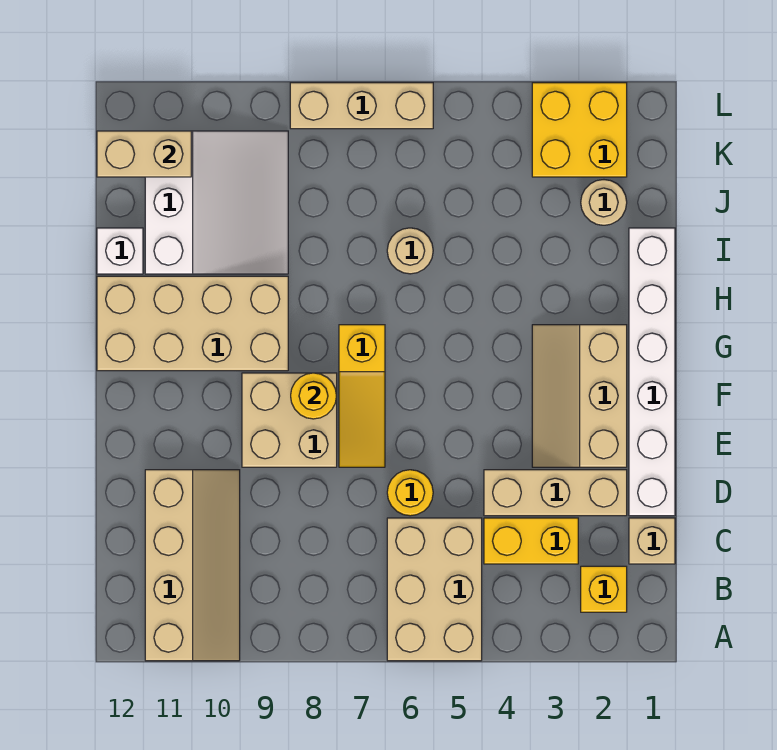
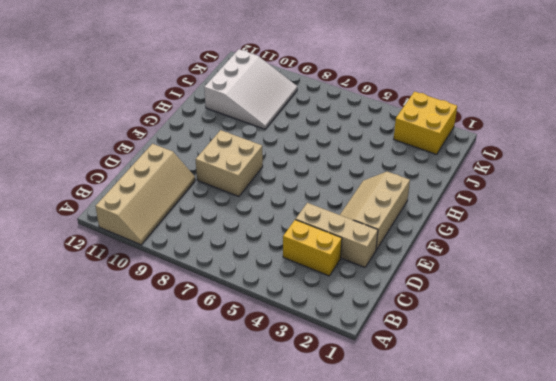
none -> tan brick A5:C6 level 1
none -> yellow brick B2 level 1
none -> tan brick C1 level 1

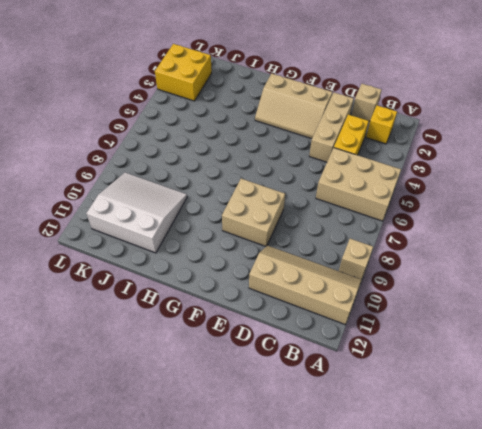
tan brick A9 level 1 -> none
none -> white brick D1:I1 level 1
none -> yellow round brick D6 level 1
none -> yellow slope E7:G7 level 1 top G

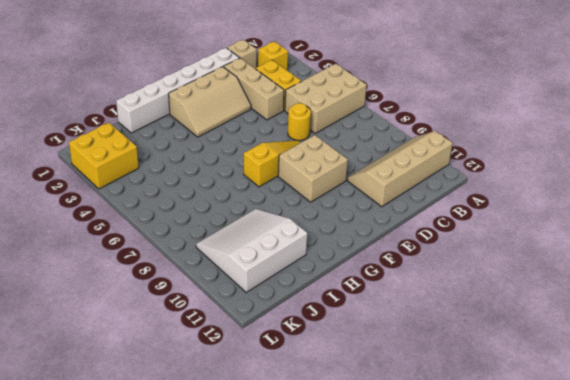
none -> tan brick G9:H12 level 1
none -> tan round brick I6 level 1
none -> white brick I12 level 1

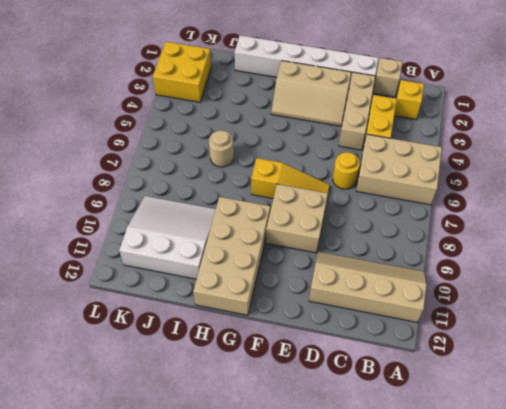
none -> white brick I12 level 1
none -> tan round brick J2 level 1
none -> tan brick L6:L8 level 1

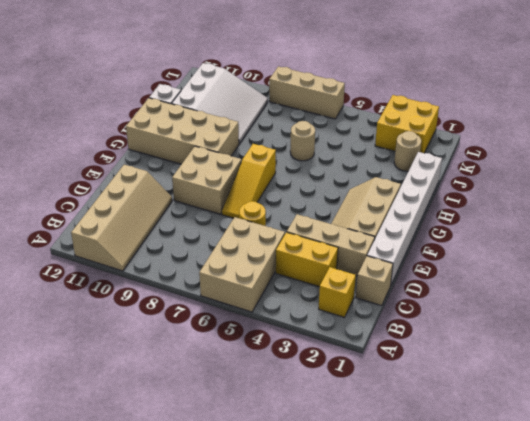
none -> yellow round brick F8 level 2
none -> tan brick K11:K12 level 2

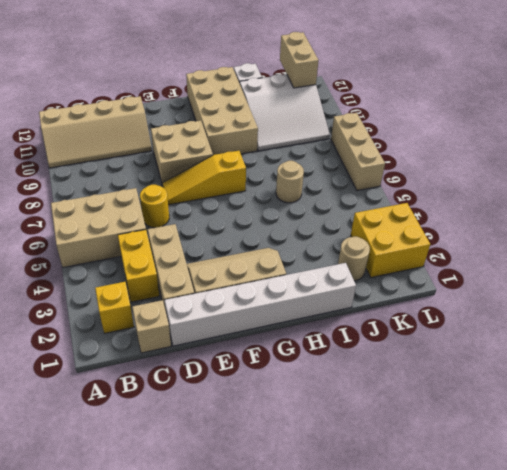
none -> yellow round brick F8 level 2

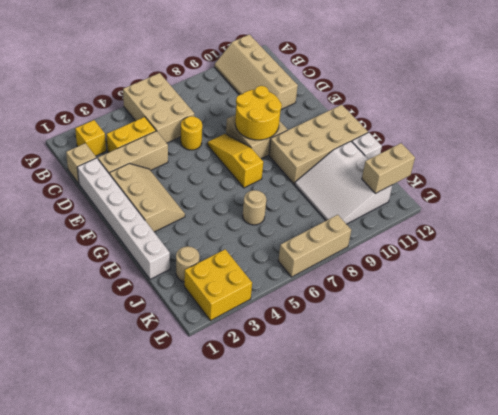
yellow round brick E8:F9 level 2 -> yellow round brick F8 level 2

